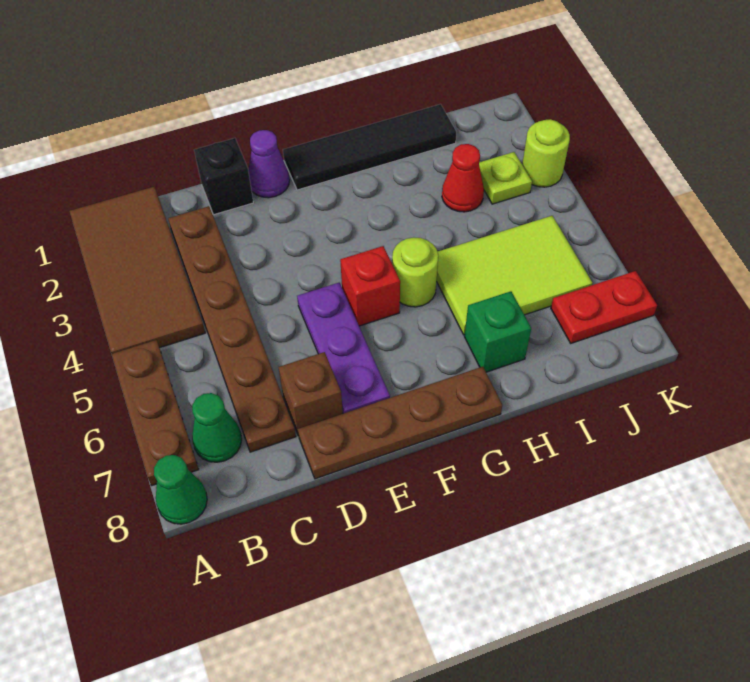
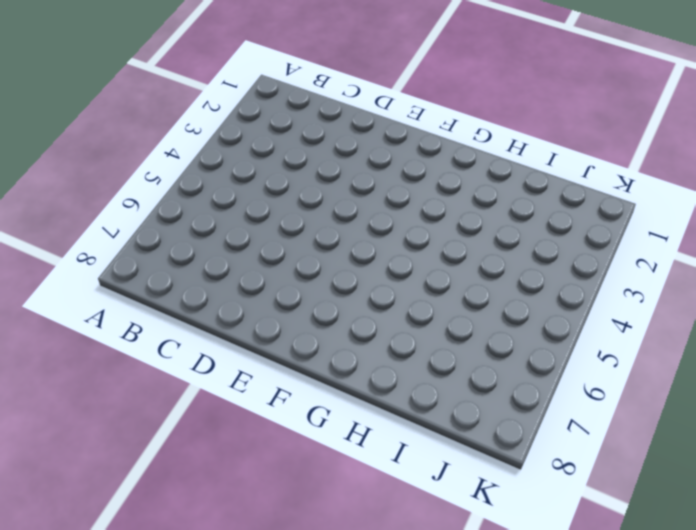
none -> brown tile A1:B4 level 1
none -> brown plate A5:A7 level 1
none -> green cone A8 level 1

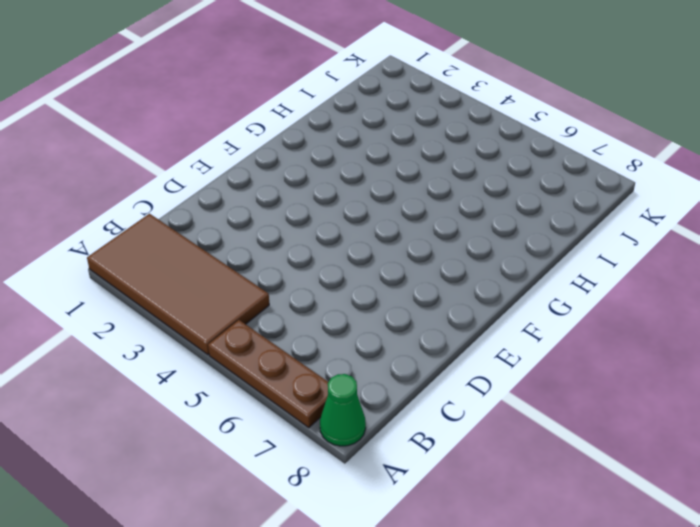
none -> green cone B7 level 1
none -> brown plate C2:C7 level 1
none -> black brick D1 level 1

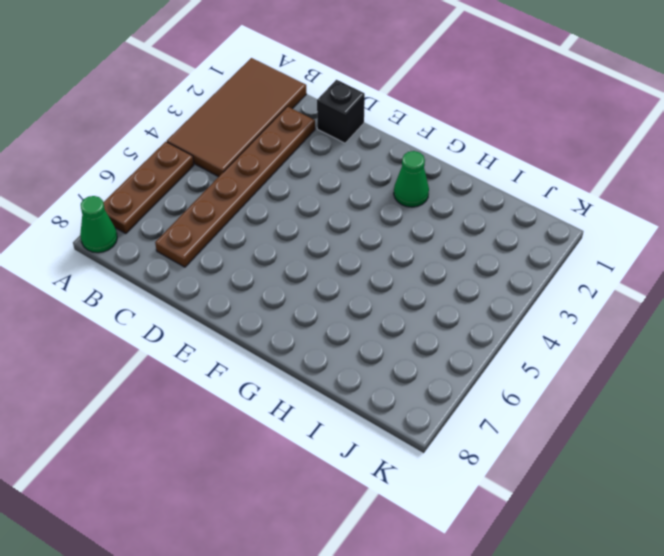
green cone G2 level 1 -> green cone B7 level 1
none -> brown brick D7 level 1
none -> brown plate D8:G8 level 1
none -> purple cone E1 level 1

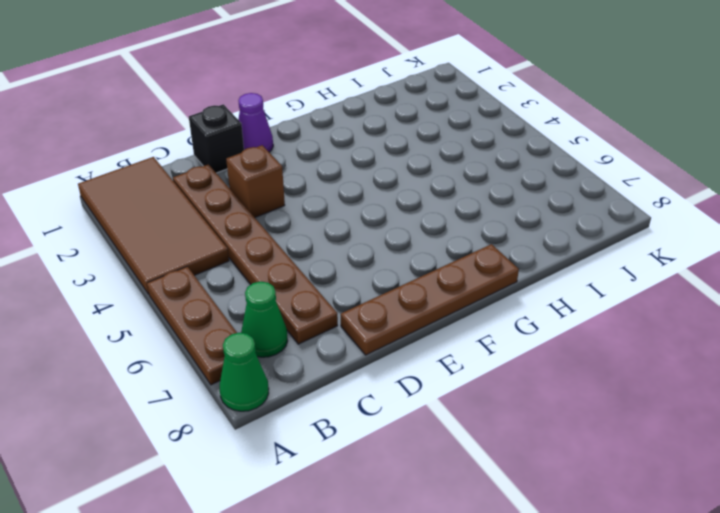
brown brick D3 level 1 -> brown brick D7 level 1
none -> purple plate E5:E7 level 1
none -> black tile F1:I1 level 1
none -> red brick F5 level 1

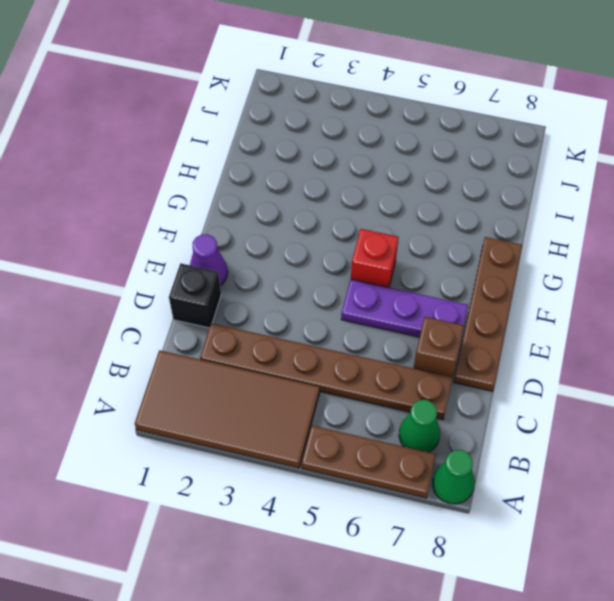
none -> black tile F1:I1 level 1
none -> lime round brick G5 level 1
none -> lime tile H5:J6 level 1

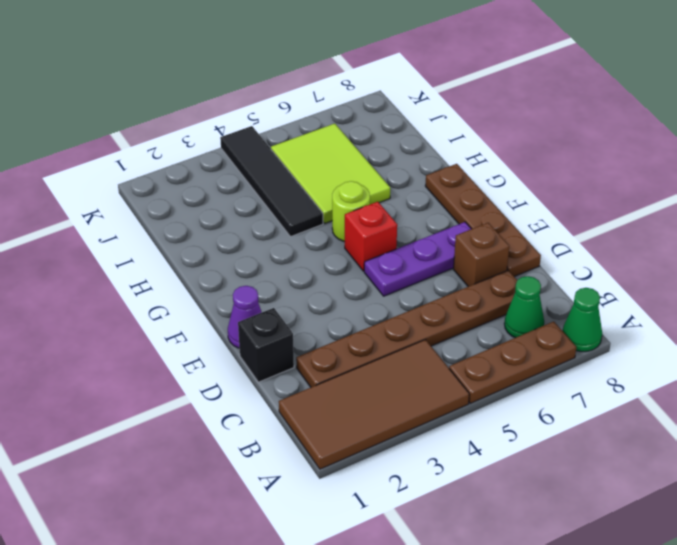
black tile H4:K4 level 1 -> black tile F1:I1 level 1
none -> green brick H7 level 1
none -> red cone I3 level 1
none -> lime plate J3 level 1

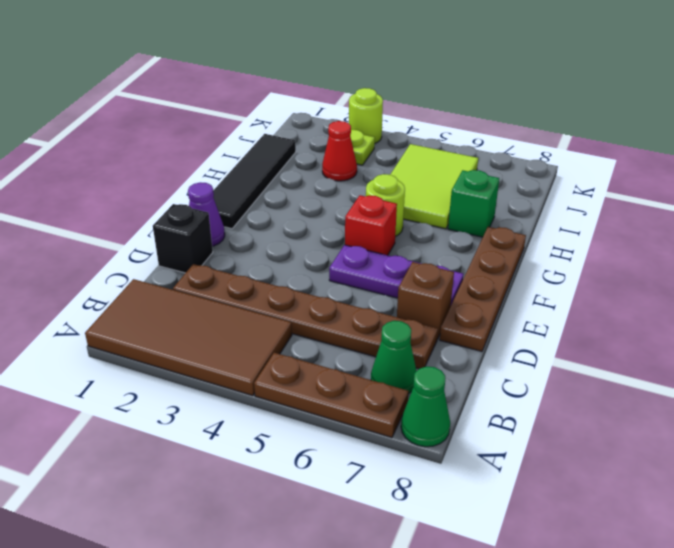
none -> red plate J7:K7 level 1

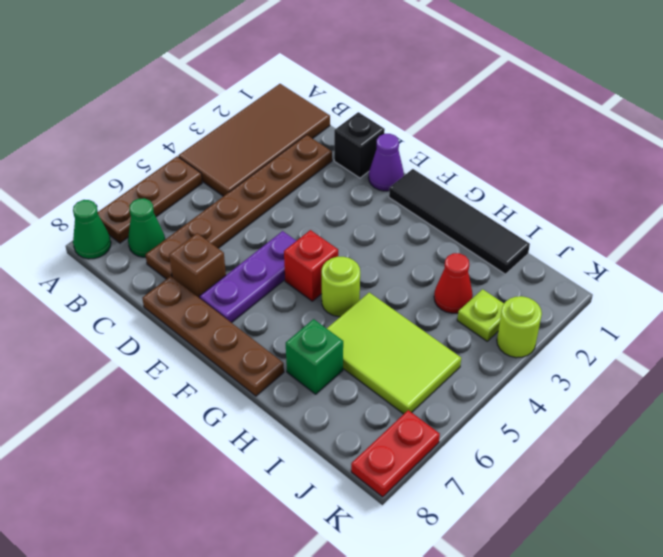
red plate K7:K8 level 1 -> red plate J7:K7 level 1

